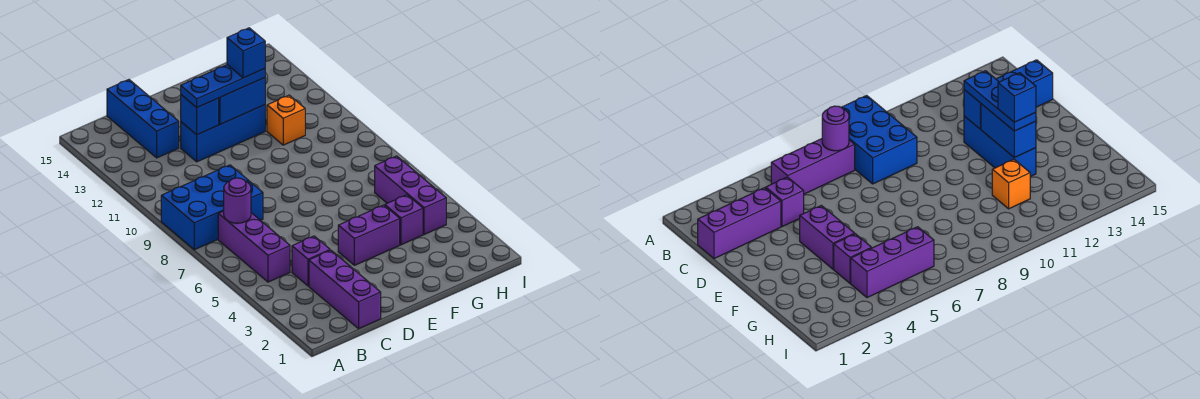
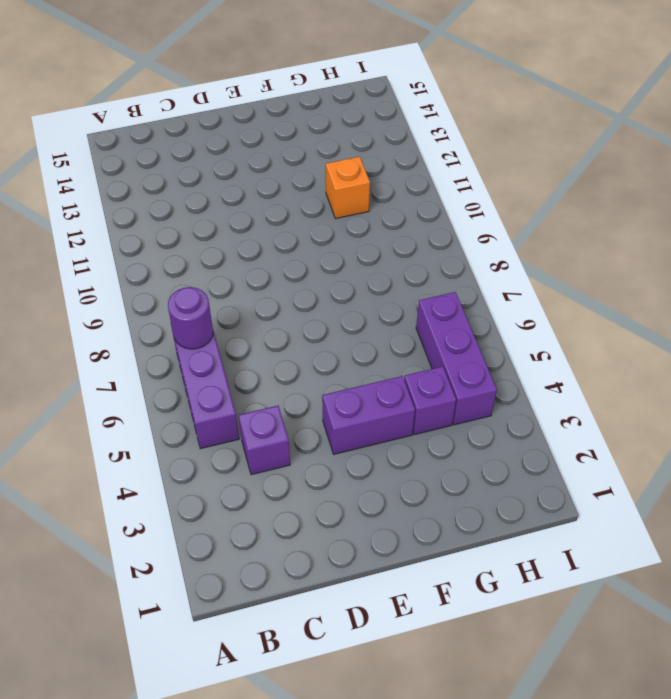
none -> blue brick A8:C9 level 1
none -> purple brick C1:C3 level 1
none -> blue brick C13:C15 level 1

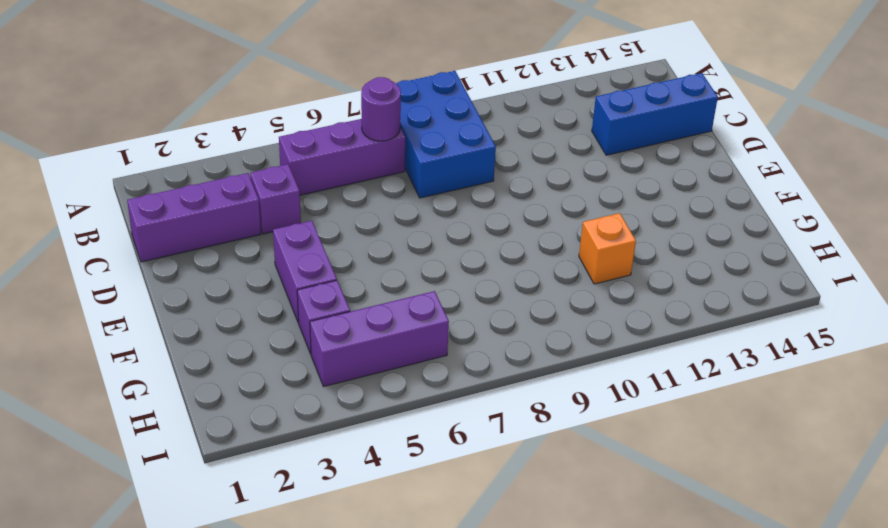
none -> blue brick D12:F12 level 1
none -> blue brick D12 level 2
none -> blue brick E12:F12 level 2

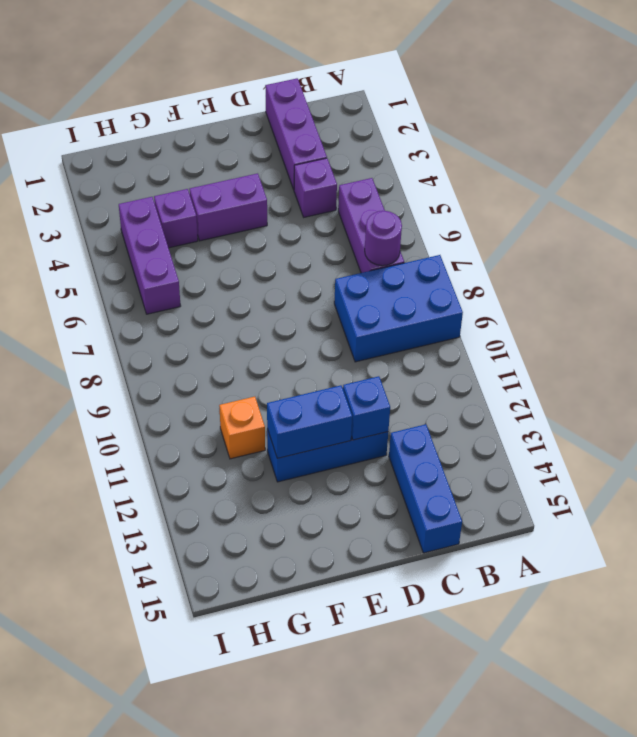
none -> blue plate D12:F12 level 3
none -> blue brick F12 level 4

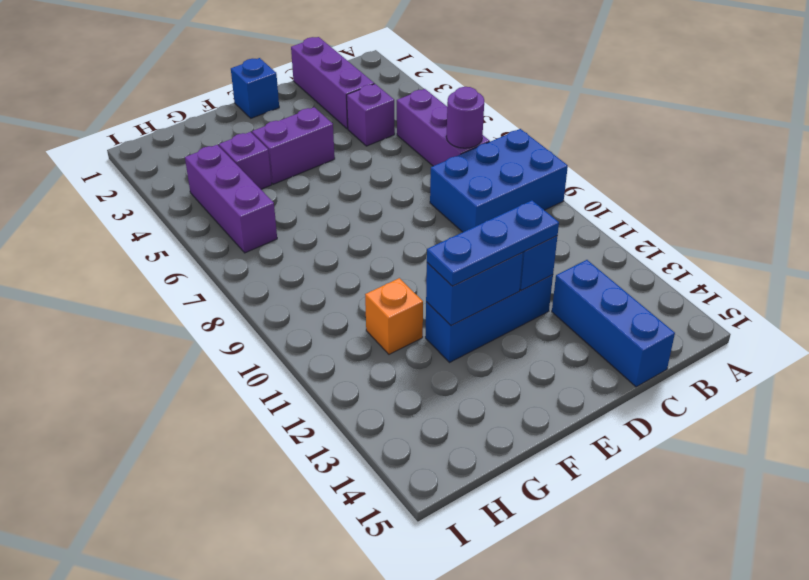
blue brick E1 level 1 -> blue brick F12 level 4

